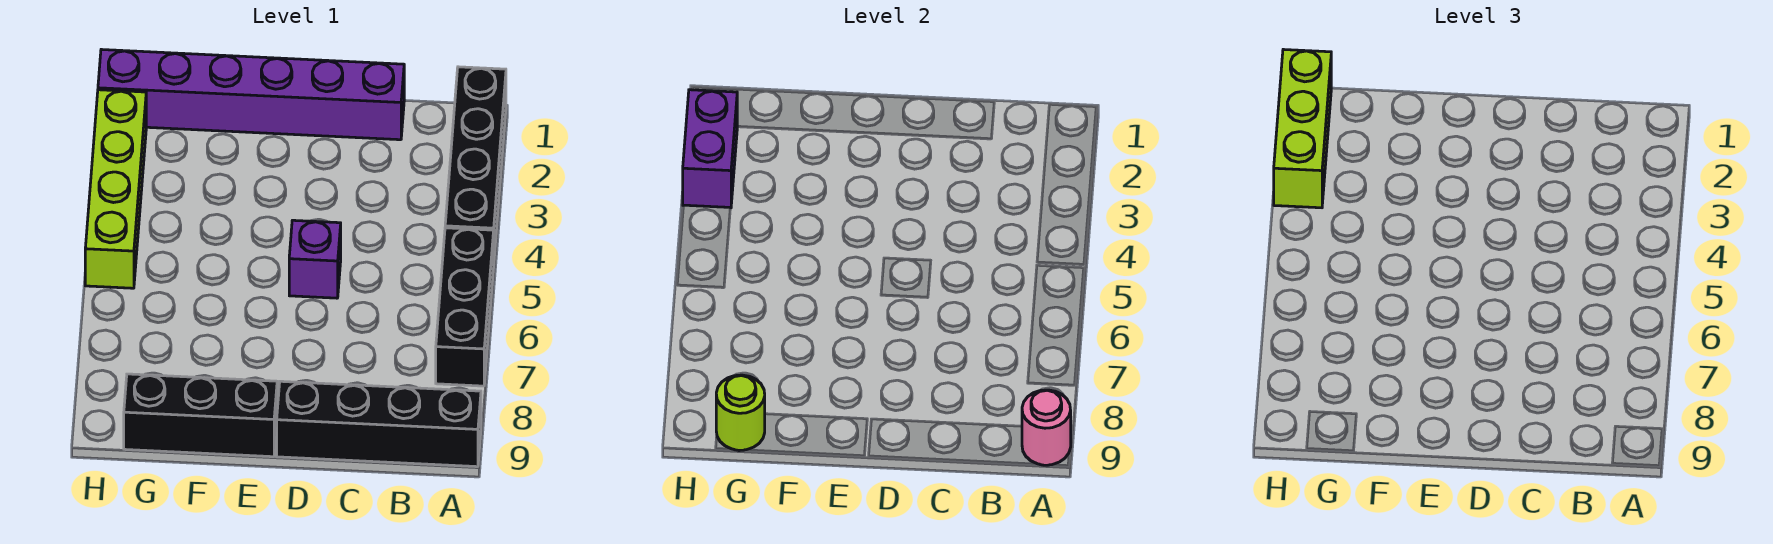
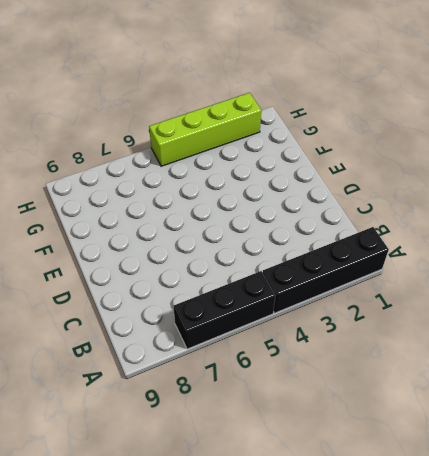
none -> black brick A9:D9 level 1
none -> purple brick C1:H1 level 1

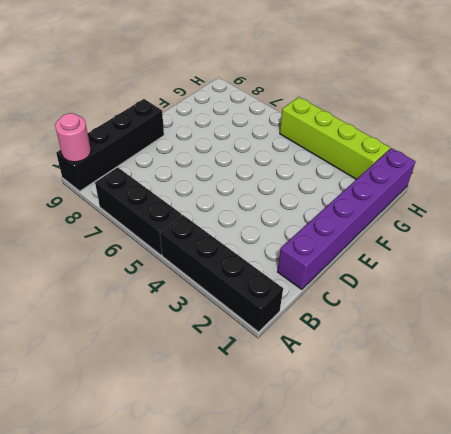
none -> purple brick D5 level 1
none -> black brick E9:G9 level 1

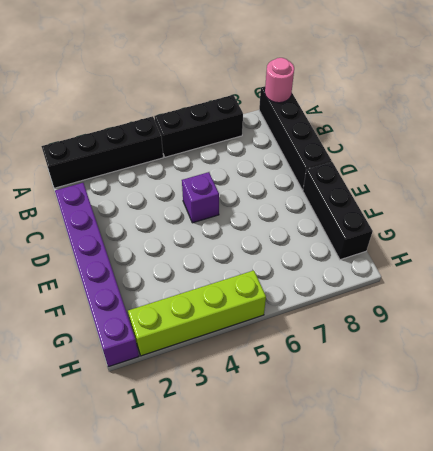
none -> lime round brick G9 level 2
none -> purple brick H2:H3 level 2

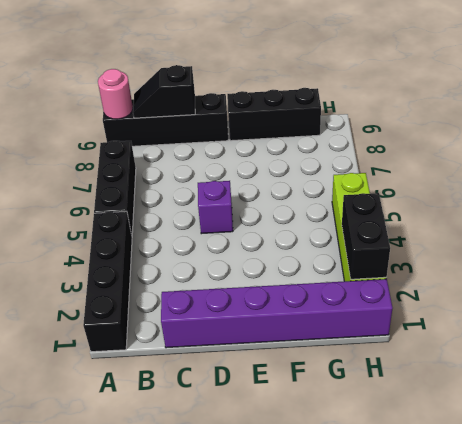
black slope B9:C9 level 2 top C -> none
black brick H2:H3 level 2 -> purple brick H2:H3 level 2
none -> lime round brick G9 level 2
none -> lime brick H1:H3 level 3

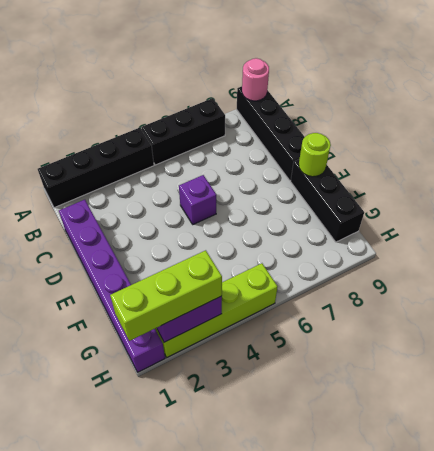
lime round brick E9 level 2 -> lime round brick G9 level 2

